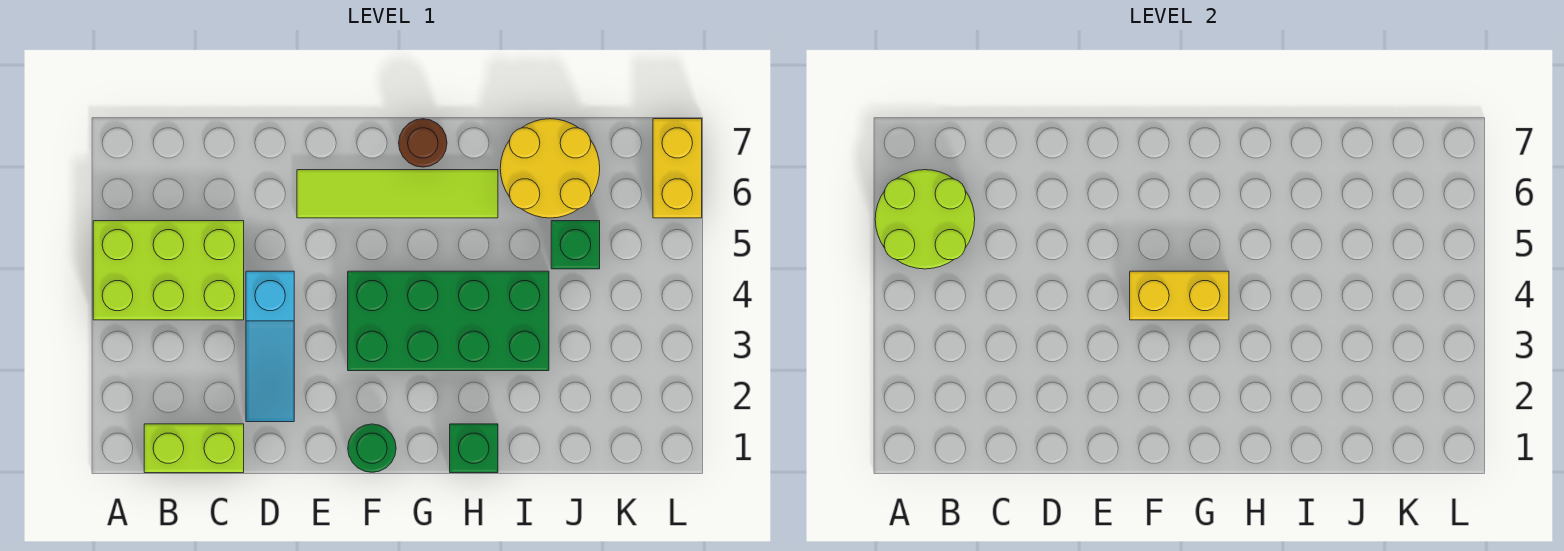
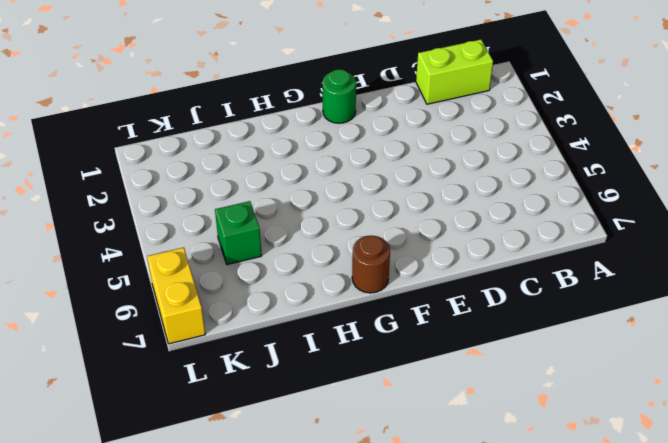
none -> lime brick A4:C5 level 1
none -> cyan slope D2:D4 level 1 top 4
none -> lime tile E6:H6 level 1

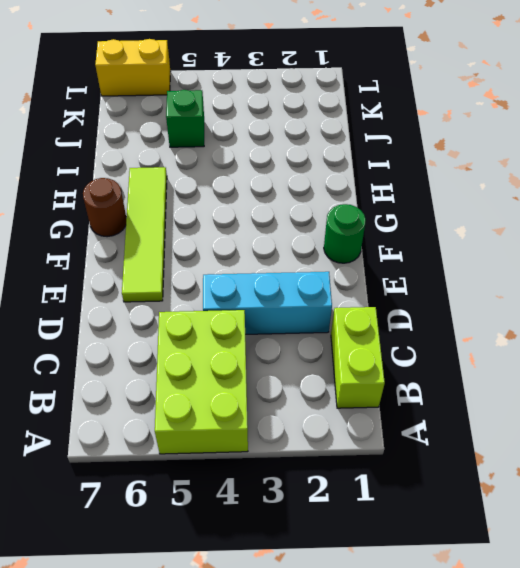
cyan brick D2:D4 level 1 -> cyan slope D2:D4 level 1 top 4
none -> green brick F3:I4 level 1
none -> green brick H1 level 1
none -> yellow round brick I6:J7 level 1

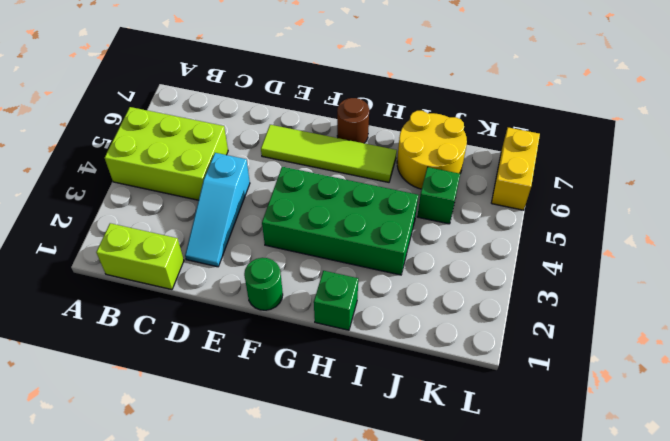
none -> lime round brick A5:B6 level 2
none -> yellow brick F4:G4 level 2

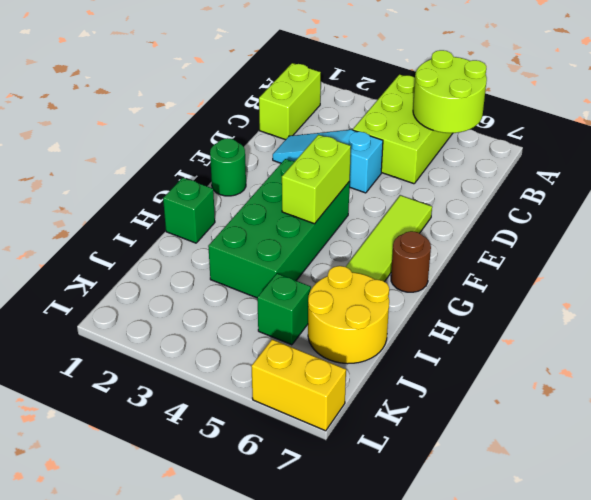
lime brick F4:G4 level 2 -> yellow brick F4:G4 level 2

